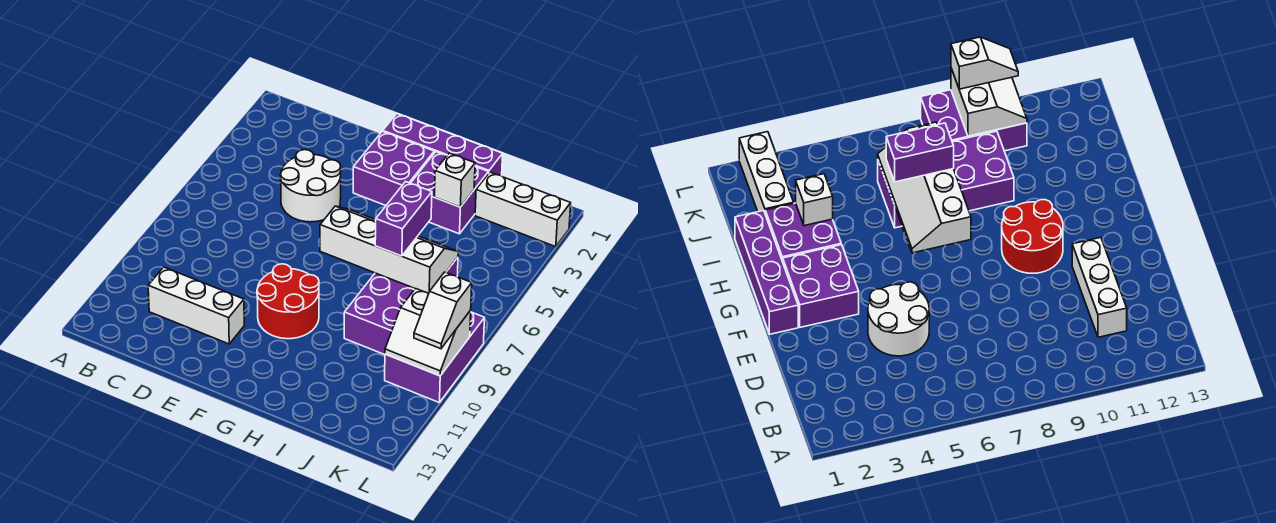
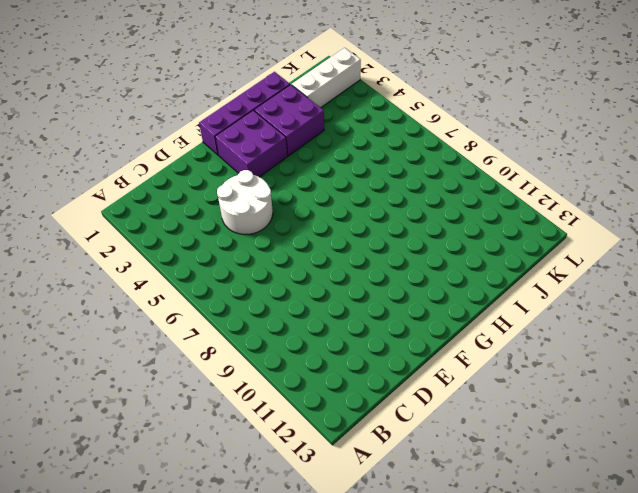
none -> white brick C11:E11 level 1
none -> red round brick F9:G10 level 1
none -> purple brick I6:J9 level 1

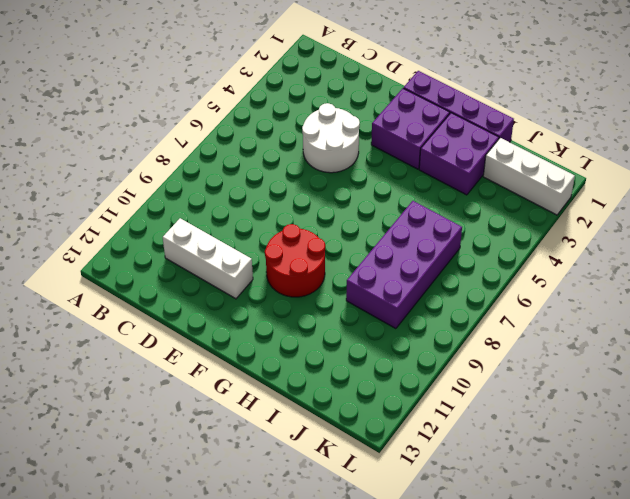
none -> purple brick K8:L10 level 1
none -> white slope G6:J7 level 2 top 7
none -> white brick I3 level 2

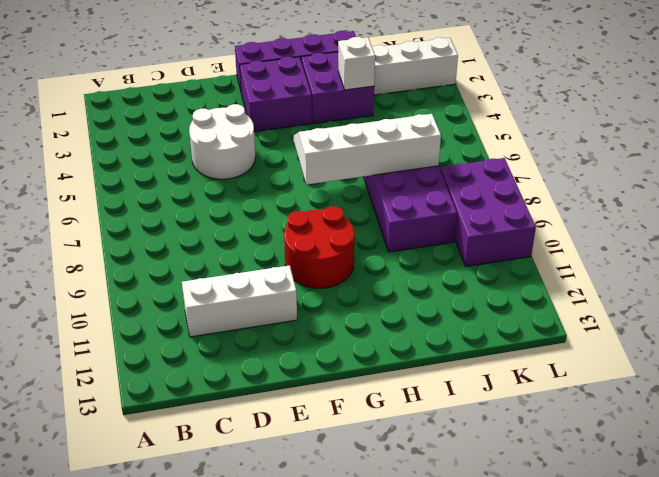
none -> white slope K9:L10 level 2 top 9
none -> purple brick I6:I7 level 3
none -> white slope L9:L10 level 3 top 9

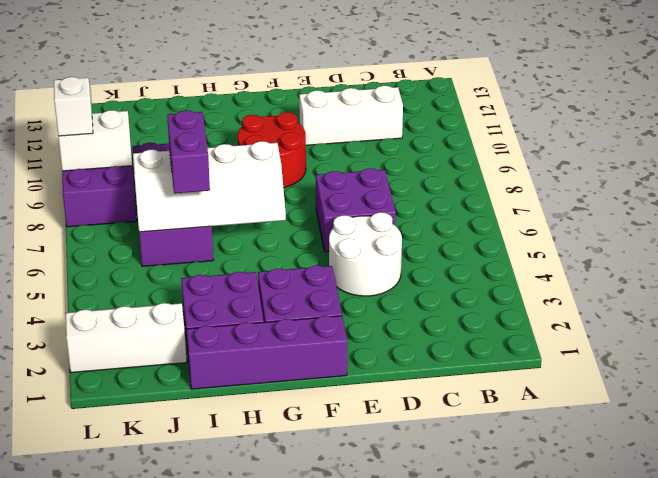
purple brick D6:E7 level 1 -> none
none -> white brick I3 level 2

